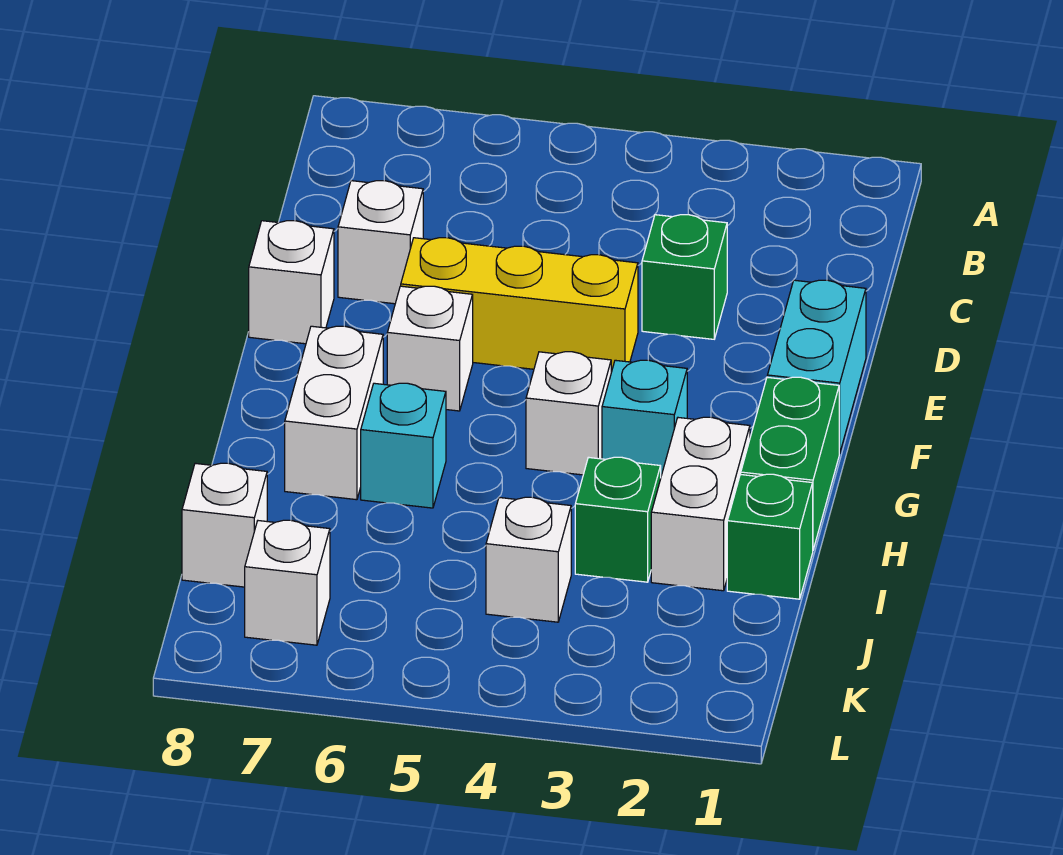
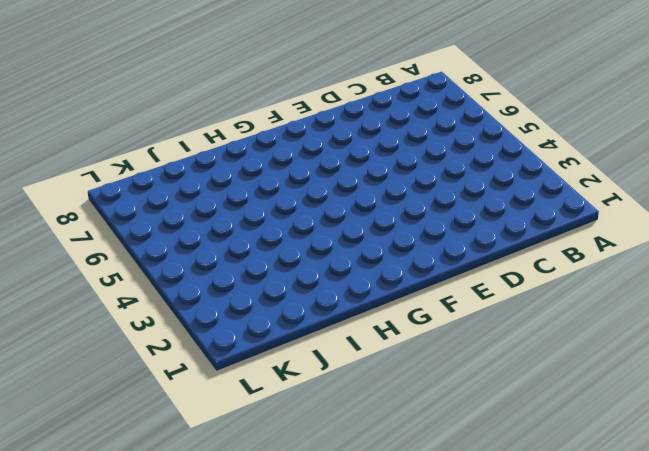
none -> green brick D3 level 1
none -> white brick D7 level 1
none -> cyan brick E1:F1 level 1

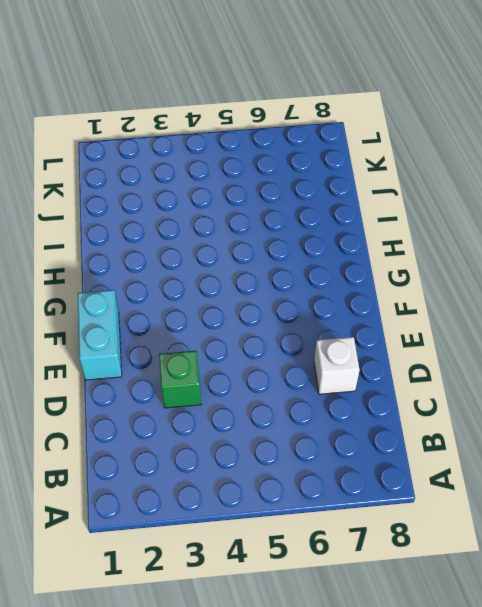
none -> yellow brick E4:E6 level 1
none -> white brick E8 level 1
none -> white brick F6 level 1

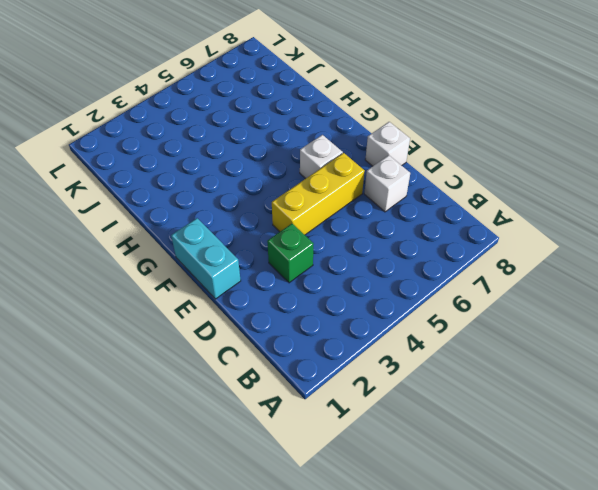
none -> green brick G1:H1 level 1
none -> cyan brick G3 level 1
none -> white brick G4 level 1

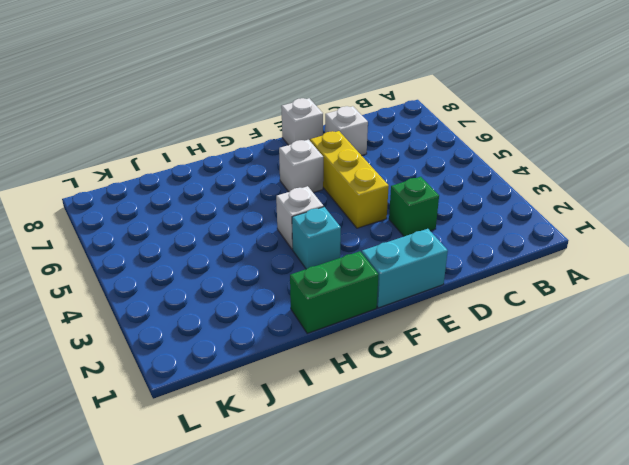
none -> white brick G7:H7 level 1
none -> white brick H2:I2 level 1
none -> cyan brick H6 level 1

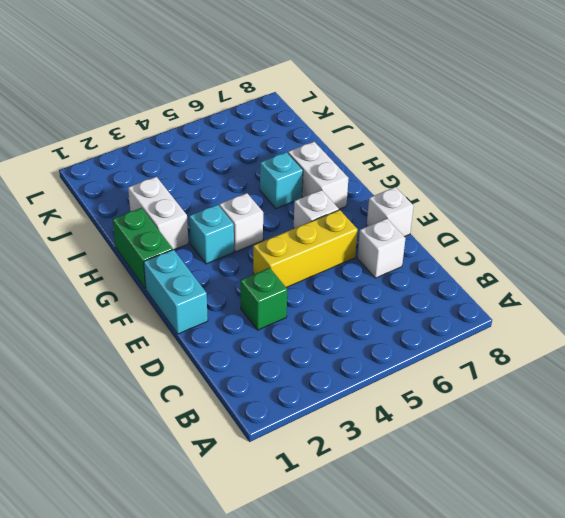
none -> green brick I1 level 1
none -> green brick I3 level 1
none -> white brick J4 level 1

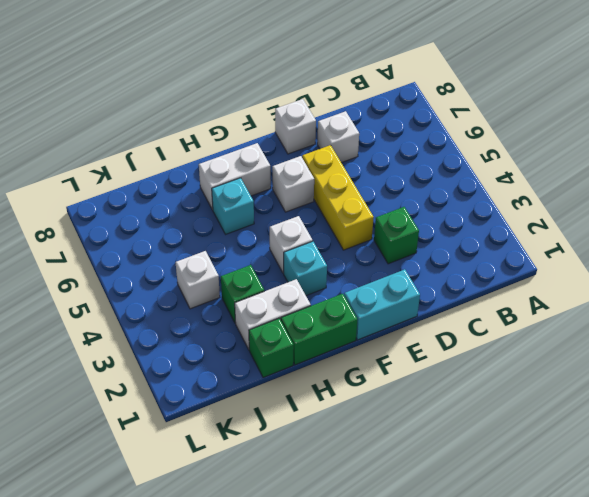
none -> white brick J8 level 1
none -> white brick K7 level 1

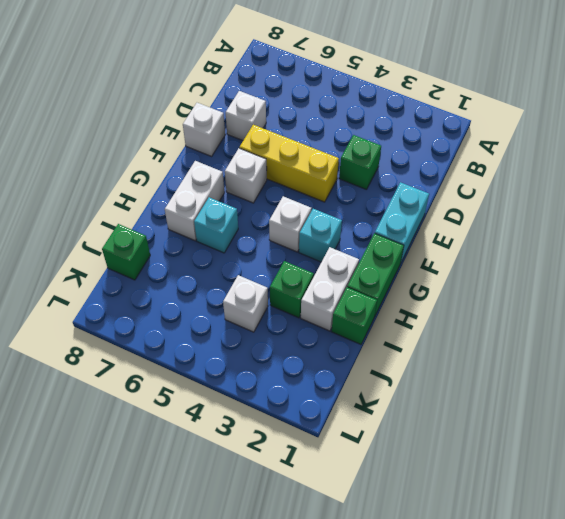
green brick J8 level 1 -> white brick J8 level 1
none -> white brick K7 level 1

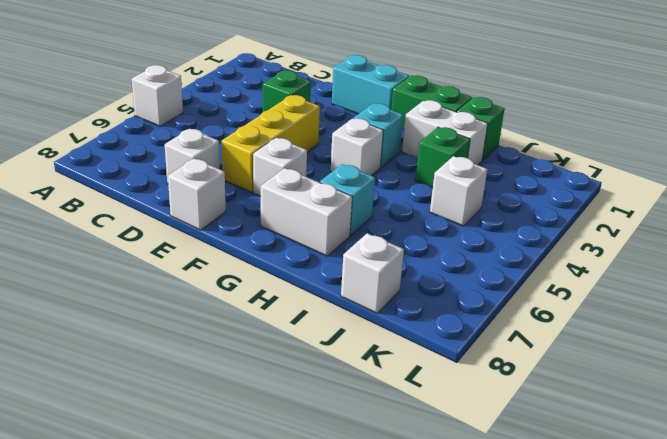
white brick A5 level 1 -> white brick K7 level 1

